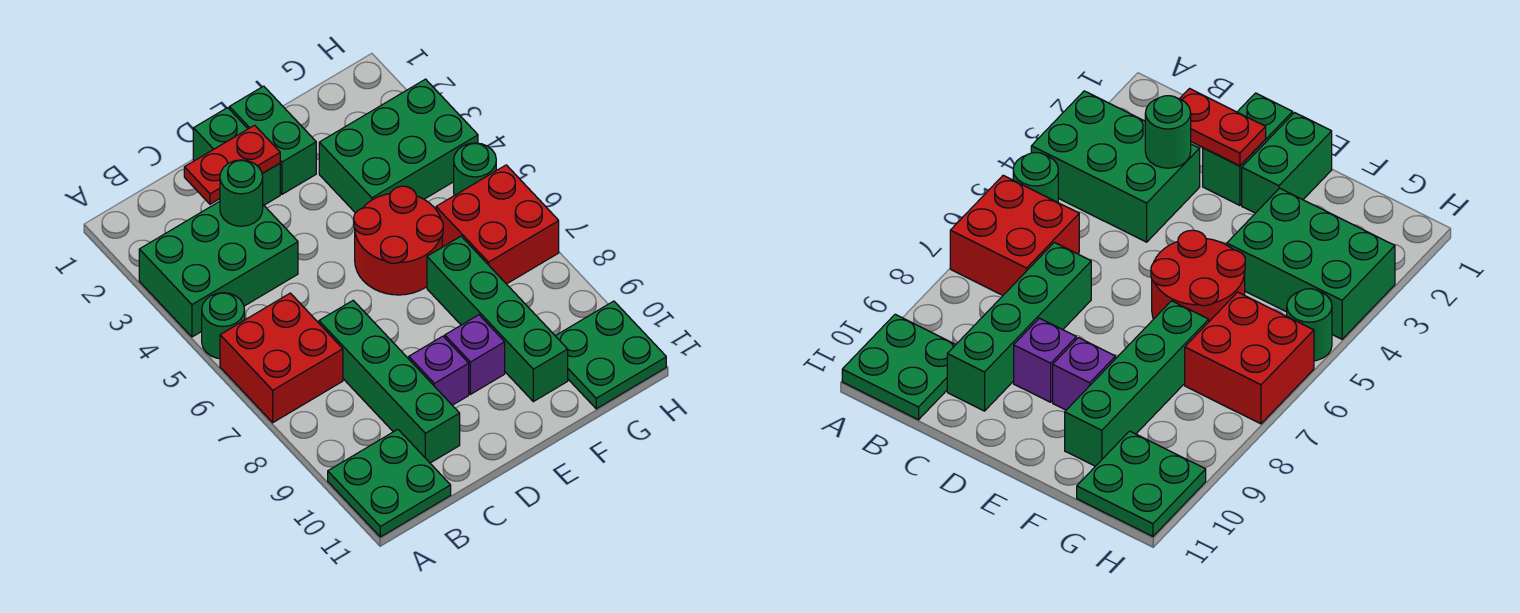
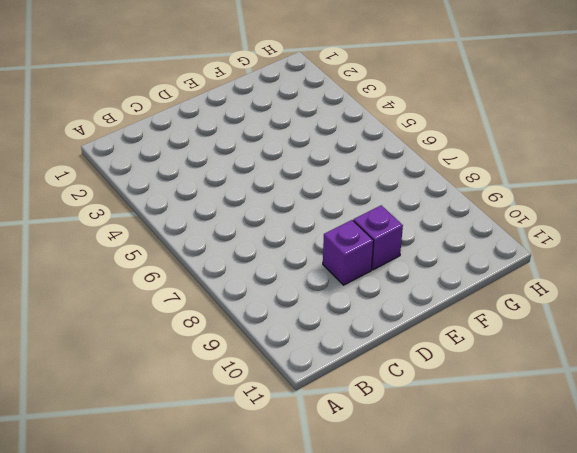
none -> green brick A3:C4 level 1
none -> green round brick A5 level 1
none -> red brick A6:B7 level 1

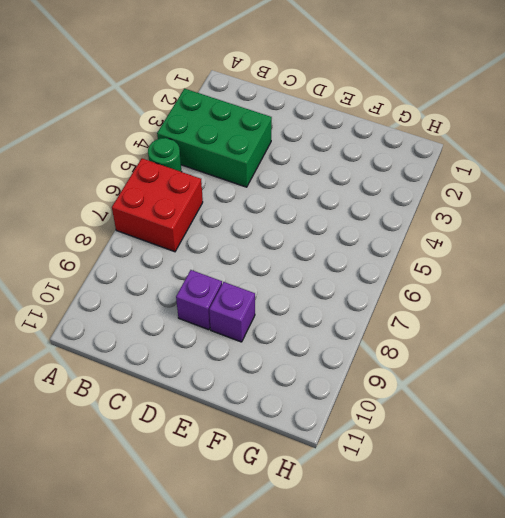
none -> green plate A10:B11 level 1
none -> green brick C7:C10 level 1
none -> green brick D1:D2 level 1

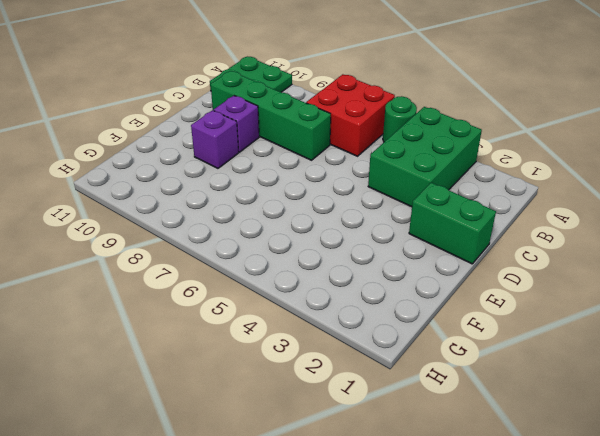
none -> green brick E1:E2 level 1
none -> red round brick E5:F6 level 1
none -> green brick F3:H4 level 1

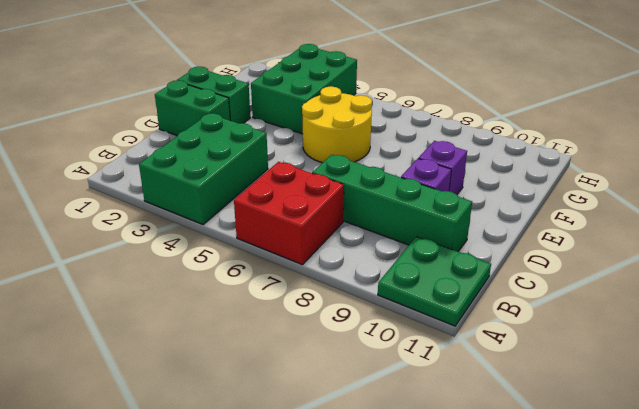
yellow round brick E5:F6 level 1 -> red round brick E5:F6 level 1
none -> green round brick A5 level 1
none -> green brick F7:F10 level 1
none -> red brick G6:H7 level 1

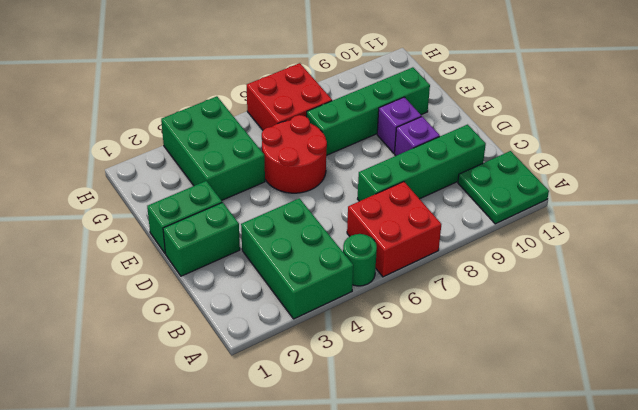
none -> green plate G10:H11 level 1
none -> green round brick H5 level 1
none -> red plate C2:D2 level 2

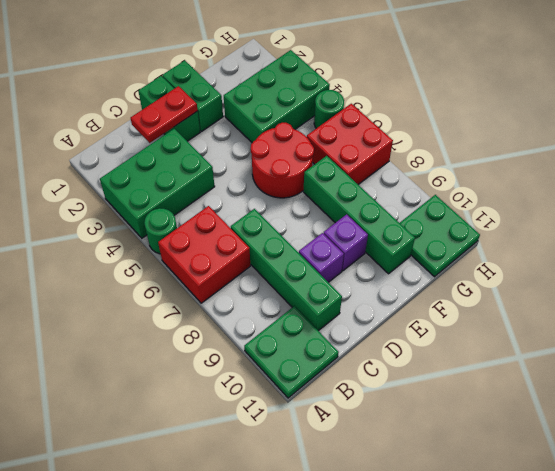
none -> green round brick C3 level 2

